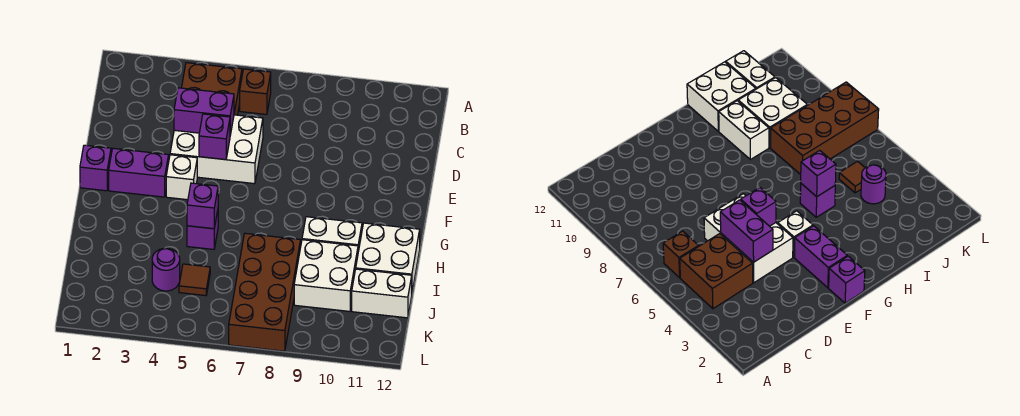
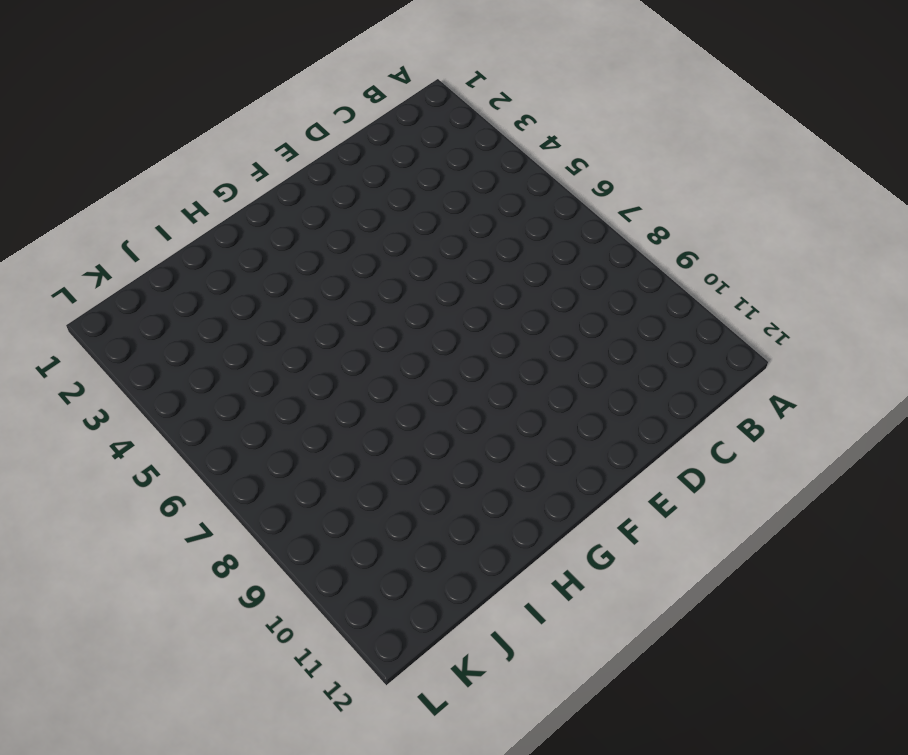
none -> brown brick B4:C5 level 1
none -> brown brick B6 level 1
none -> white brick D4:E6 level 1

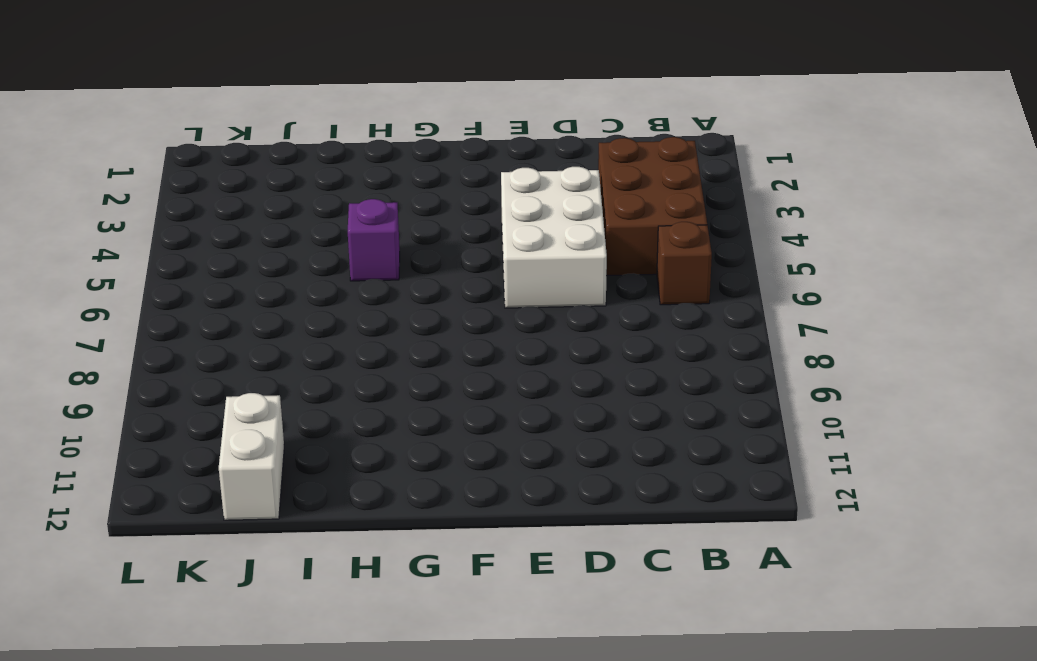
brown brick B3:C5 level 1 -> brown brick B4:C5 level 1
none -> purple brick F1 level 1
none -> purple brick F2:F3 level 1
none -> white brick F4 level 1

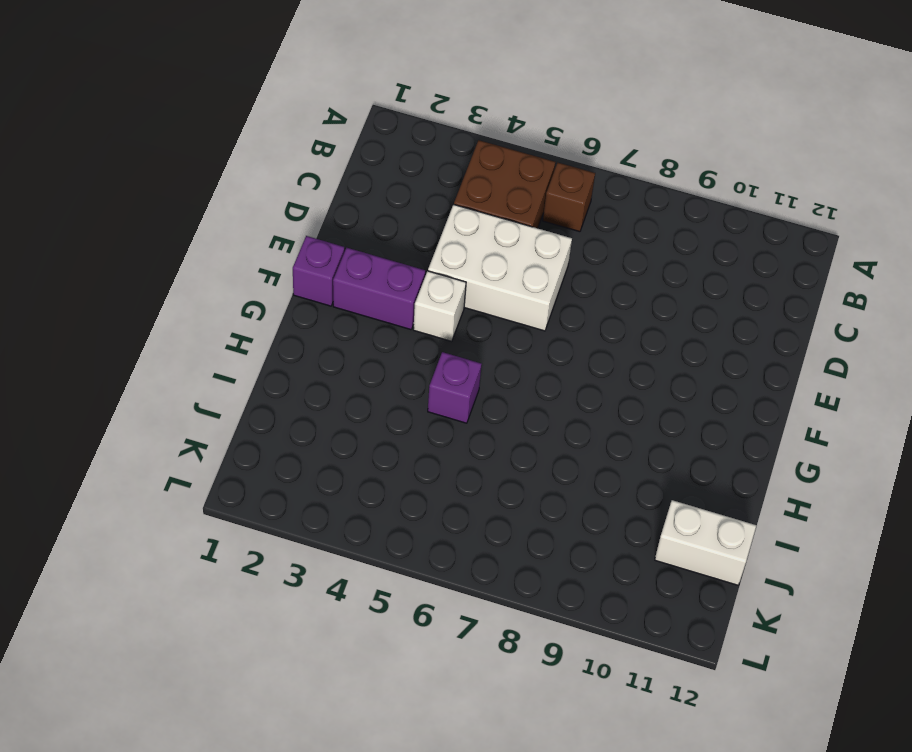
none -> white brick H9:H10 level 1
none -> white brick H11:I12 level 1
none -> brown brick I7:L8 level 1

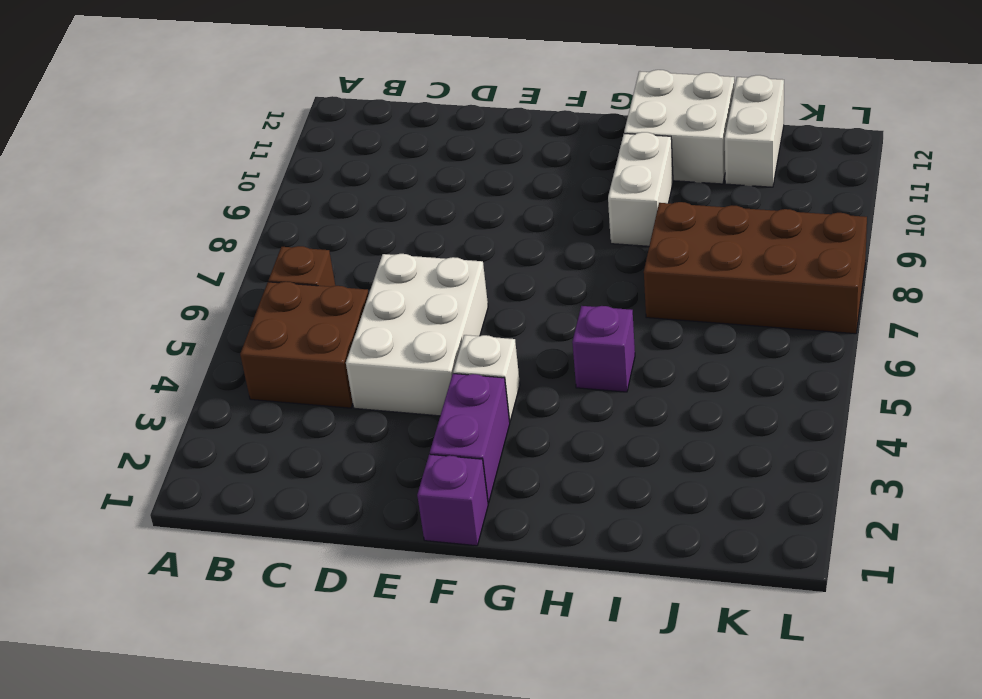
none -> white brick I9:J10 level 1
none -> purple round brick J4 level 1
none -> brown tile J5 level 1

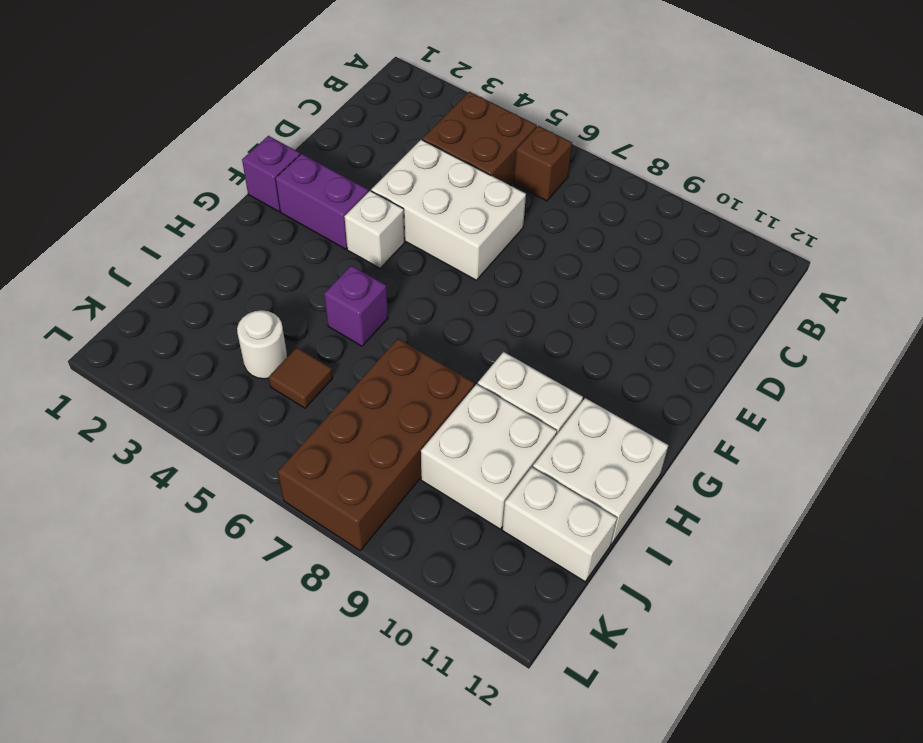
white round brick J4 level 1 -> purple round brick J4 level 1
none -> purple brick D4:D5 level 2
none -> purple brick E5 level 2
none -> purple brick H5 level 2

